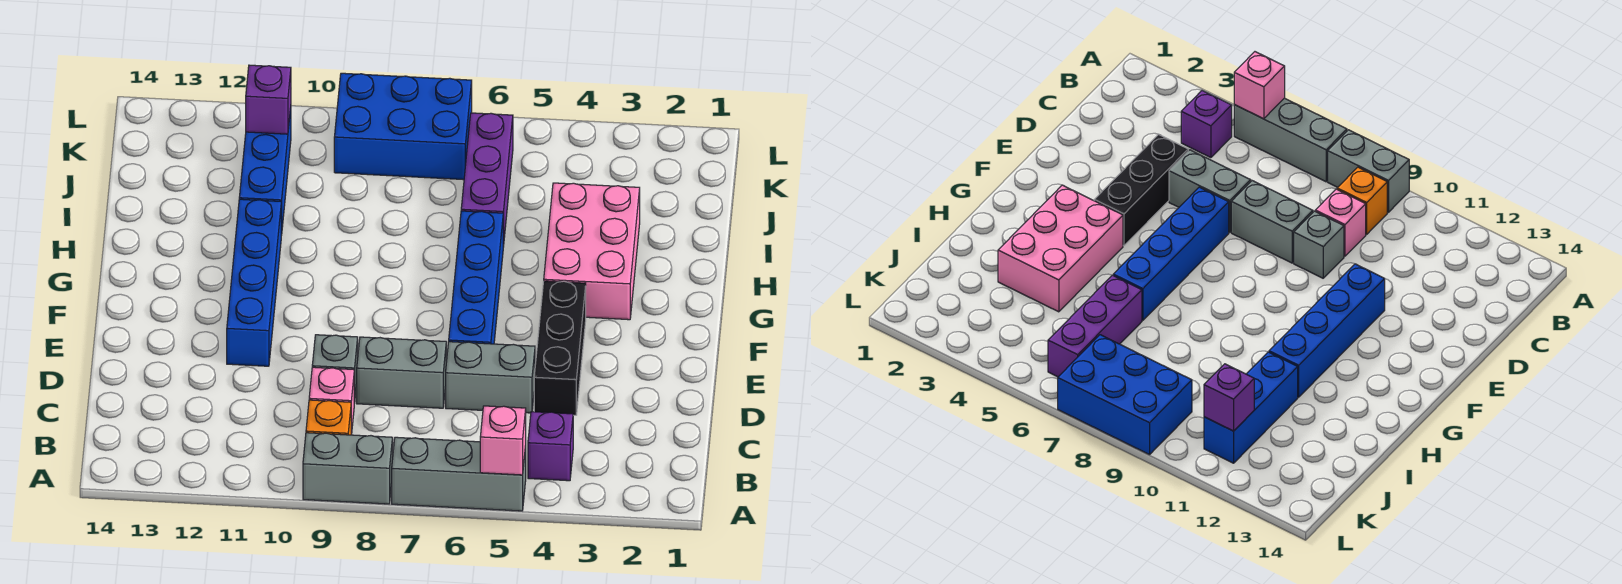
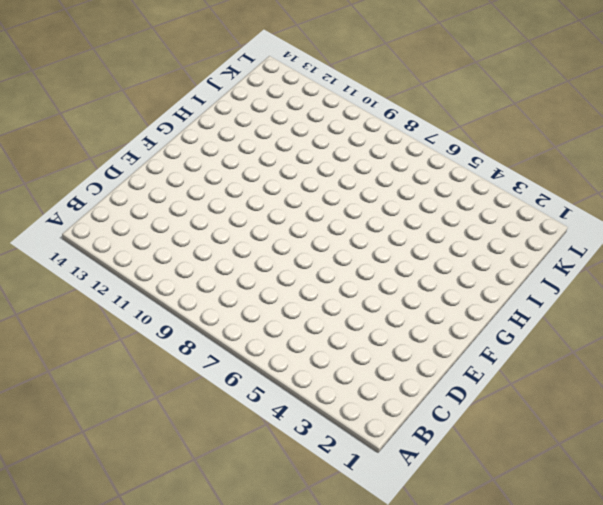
none -> grey brick A5:A7 level 1
none -> grey brick A8:A9 level 1
none -> purple brick B4 level 1

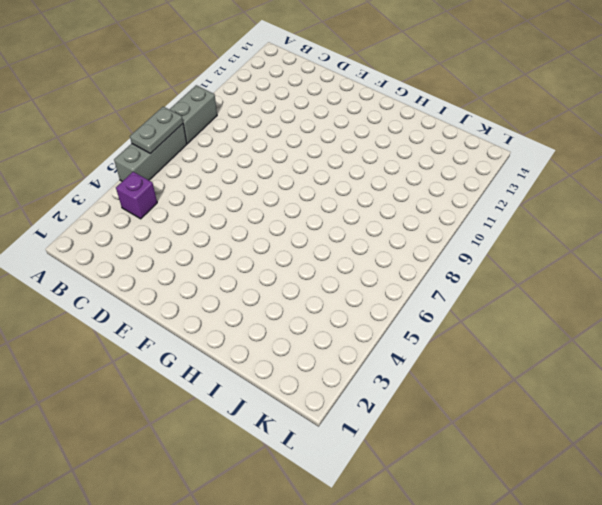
grey plate A6:A7 level 2 -> none
none -> orange brick B9 level 1
none -> pink brick C9 level 1
none -> black brick D4:F4 level 1

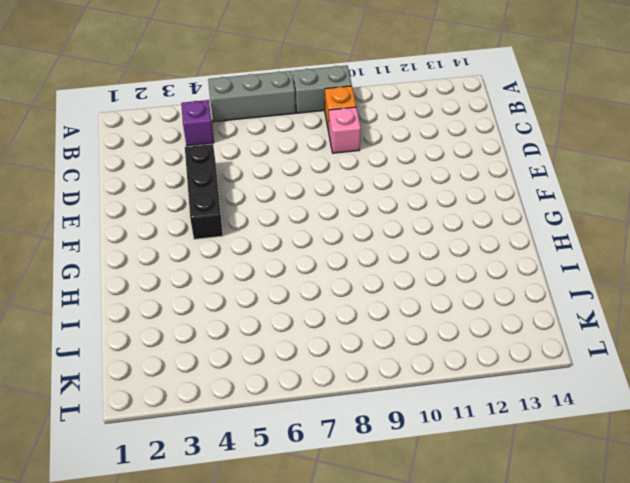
none -> grey brick D5:D6 level 1
none -> grey brick D7:D8 level 1
none -> grey brick D9 level 1

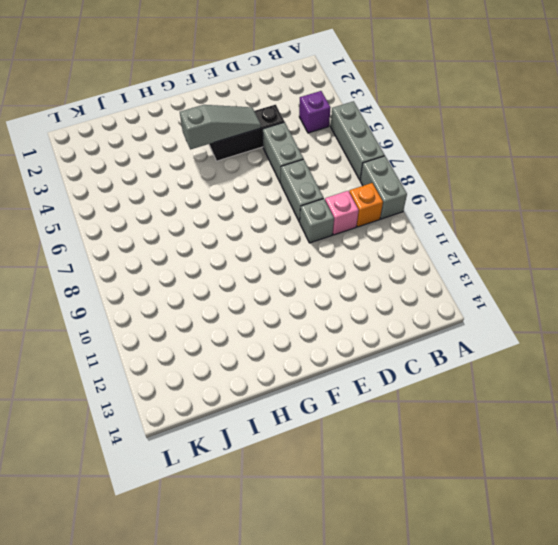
grey slope E4:G4 level 2 top G -> none
none -> blue brick E6:H6 level 1
none -> blue brick E11:H11 level 1
none -> pink brick G3:I4 level 1

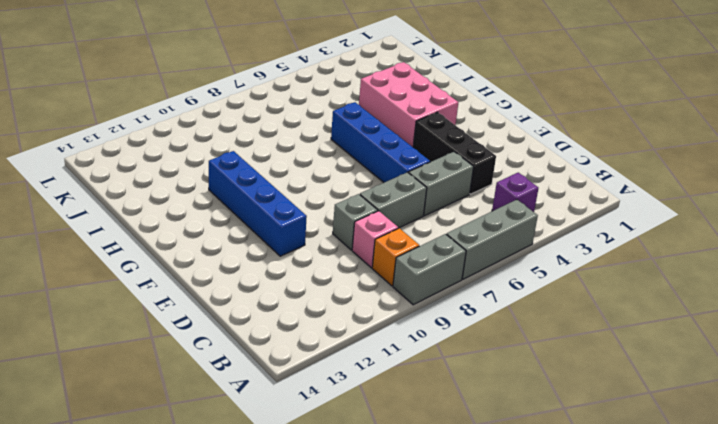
none -> purple brick I6:K6 level 1
none -> blue brick I11:K11 level 1
none -> blue brick K7:L9 level 1

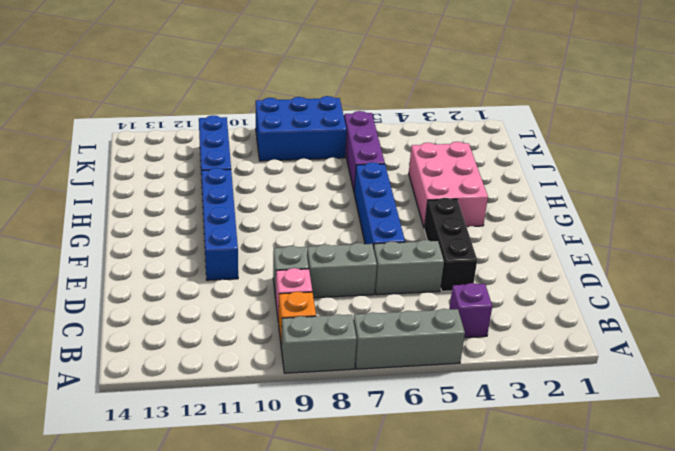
none -> pink brick A5 level 2
none -> purple brick K11 level 2

